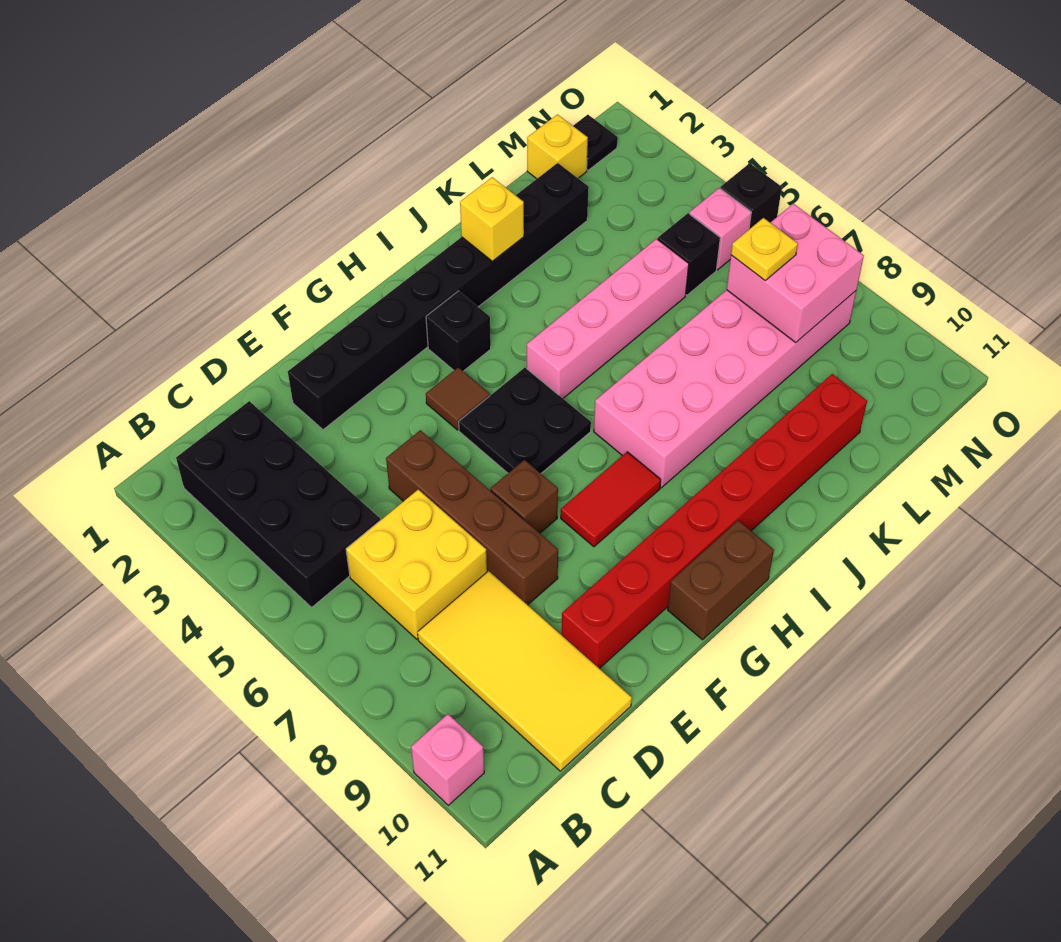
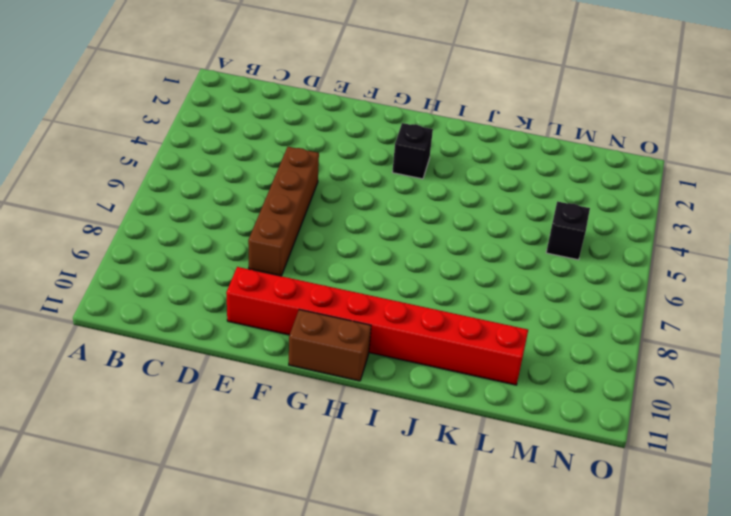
none -> pink brick A10 level 1
none -> black brick B2:C5 level 1
none -> yellow brick C6:D7 level 1

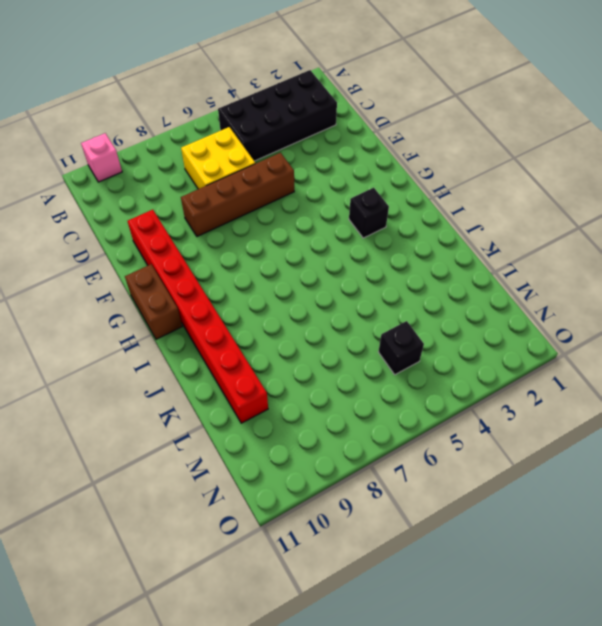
none -> yellow tile C8:D11 level 1
none -> black brick E2:L2 level 1
none -> brown brick F7 level 1

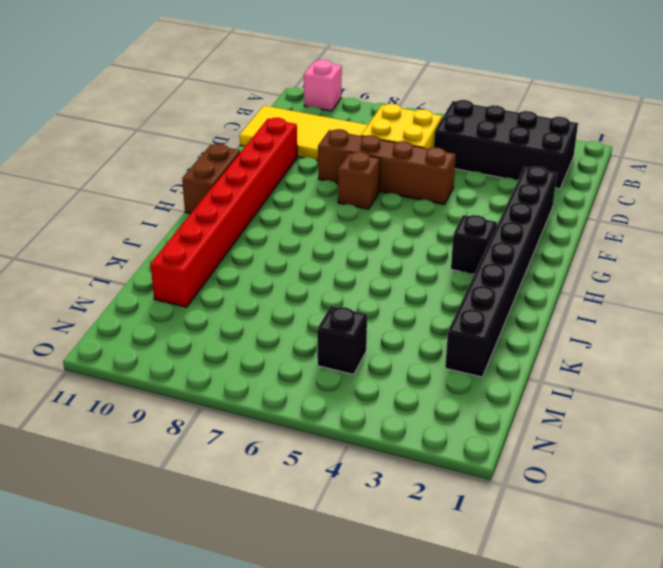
none -> brown tile G4 level 1
none -> black plate G5:H6 level 1
none -> red tile G8:H8 level 1

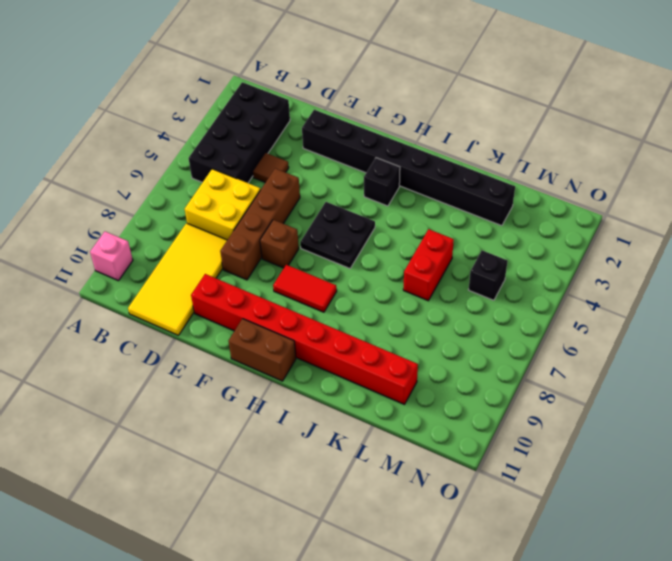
brown tile D4 level 1 -> brown tile G4 level 1
red brick K5:K6 level 1 -> pink brick I5:L5 level 1
none -> pink brick I7:N8 level 1
none -> yellow brick M1 level 1
none -> black plate N1 level 1

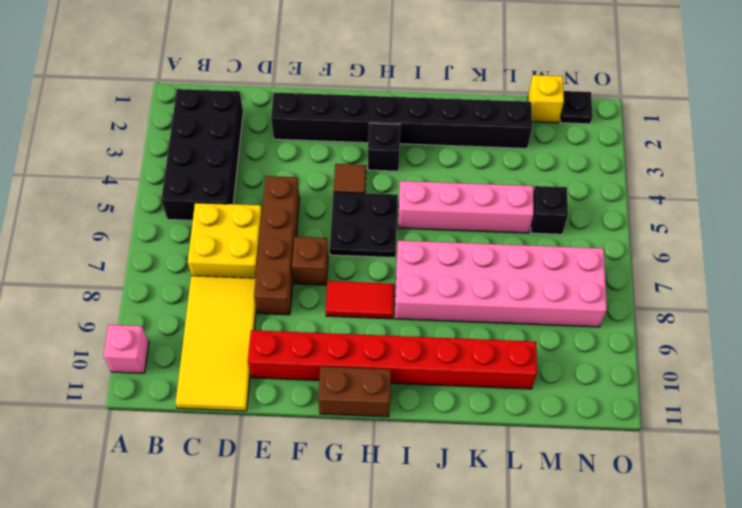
none -> pink brick N5 level 1
none -> black brick O5 level 1
none -> yellow brick J2 level 2

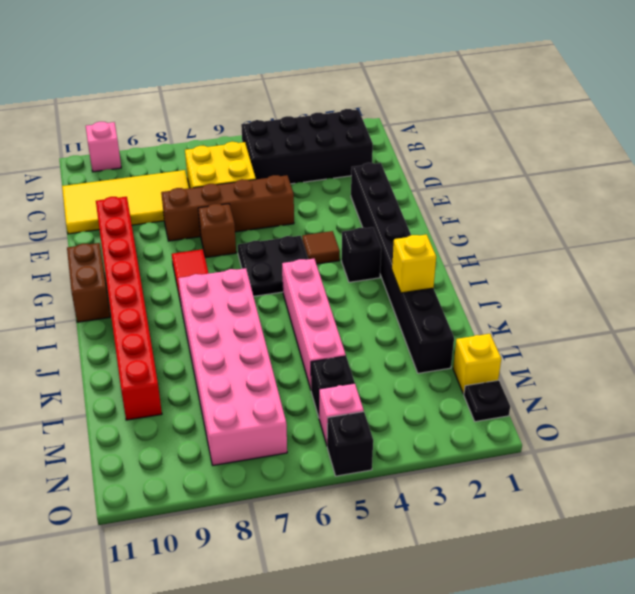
none -> pink brick M7:N8 level 2
none -> yellow plate M7 level 3

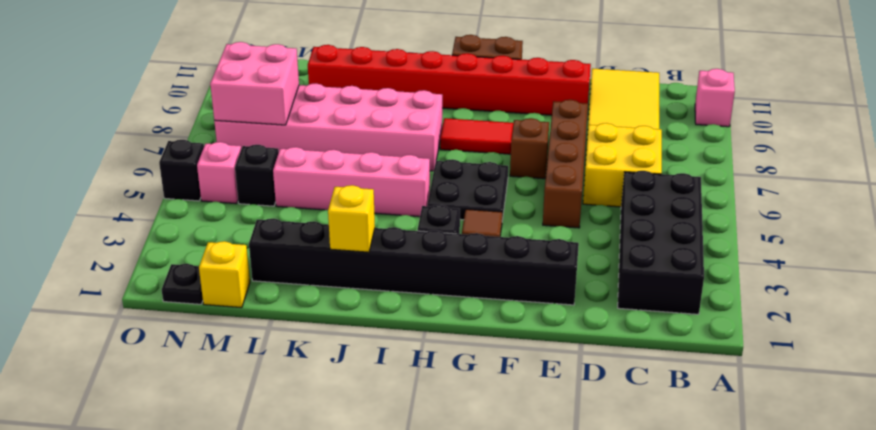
none -> yellow plate M7 level 3

